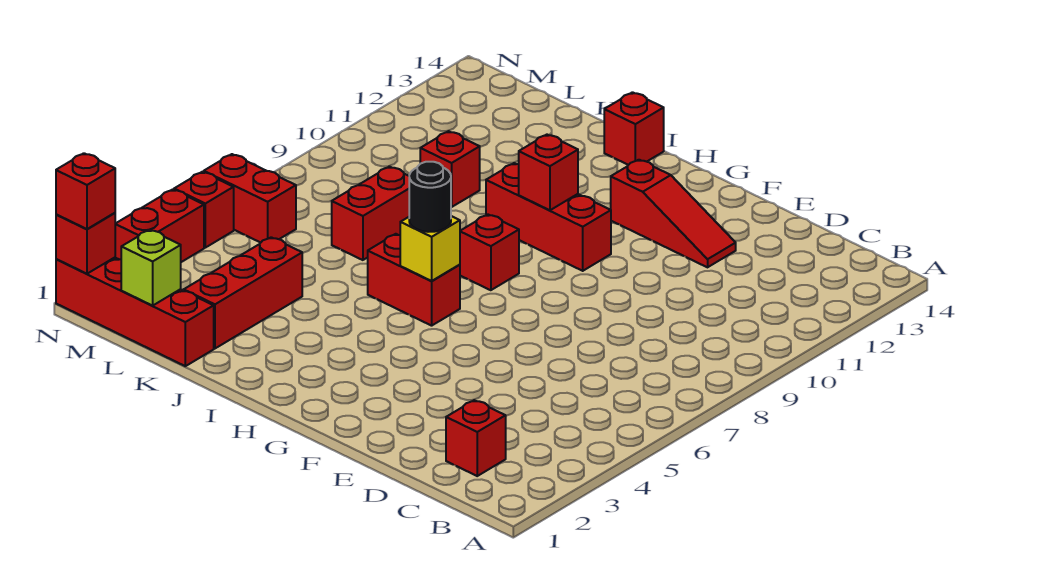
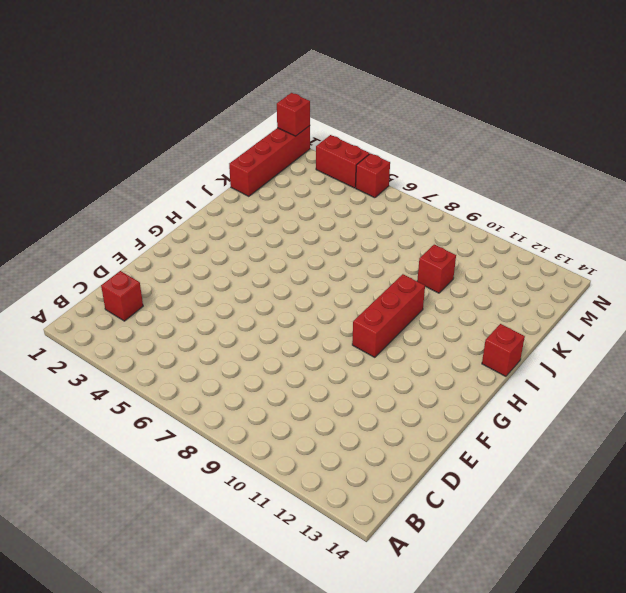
none -> red slope E12:G12 level 1 top G
none -> red brick H6:I6 level 1
none -> red brick H8 level 1

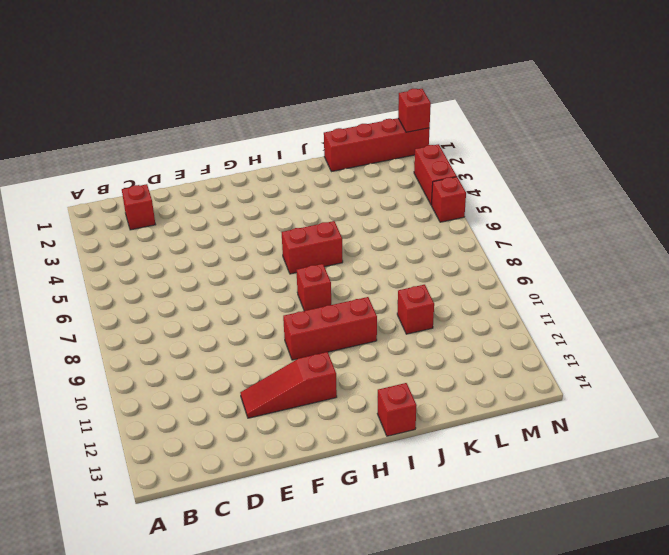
none -> red brick K2:K4 level 1
none -> red brick K7:K8 level 1
none -> red brick M6:N6 level 1

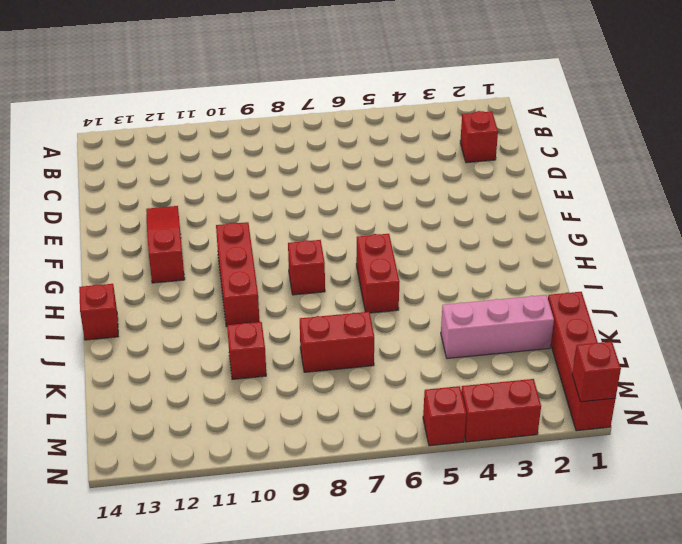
pink brick K2:K4 level 1 -> red brick K2:K4 level 1
none -> red brick M6:N6 level 1
none -> yellow brick H6 level 2
none -> red brick H10 level 2

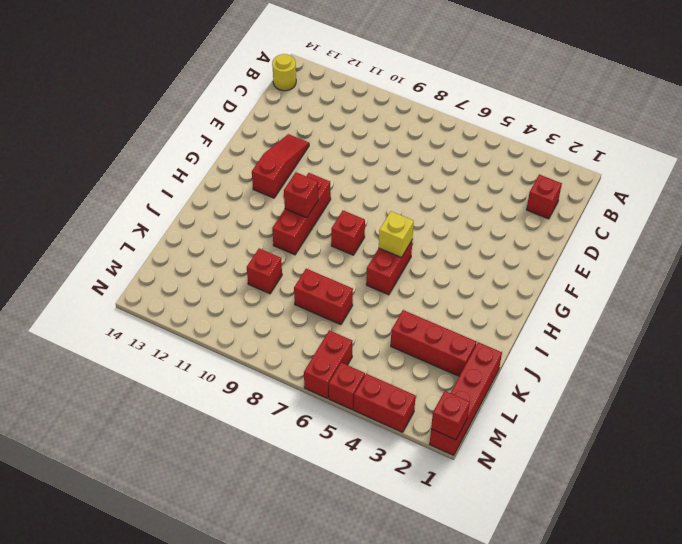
yellow round brick B14 level 1 -> none
none -> red brick I14 level 1
none -> lime brick L1 level 2
none -> black round brick H6 level 3

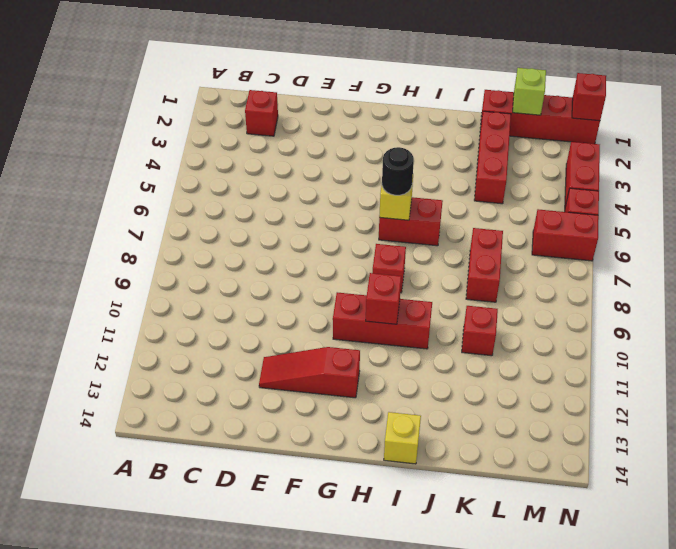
yellow brick I14 level 1 -> red brick I14 level 1
none -> red brick N1 level 3

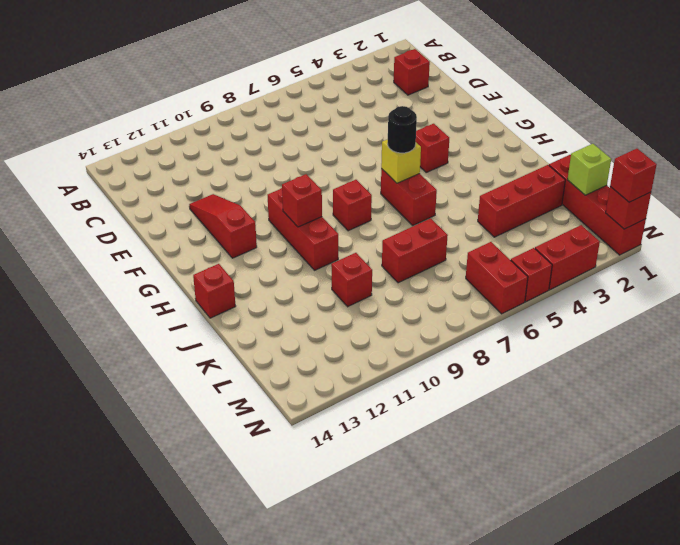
red brick G4 level 1 -> none

